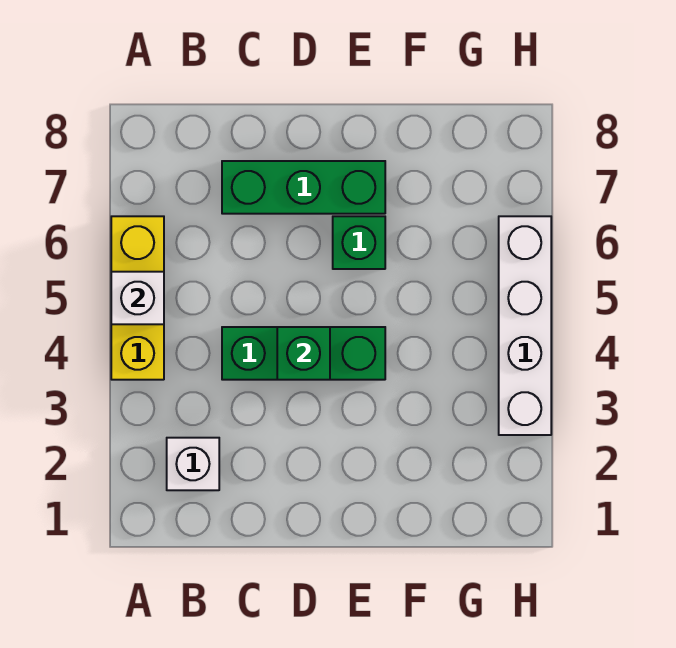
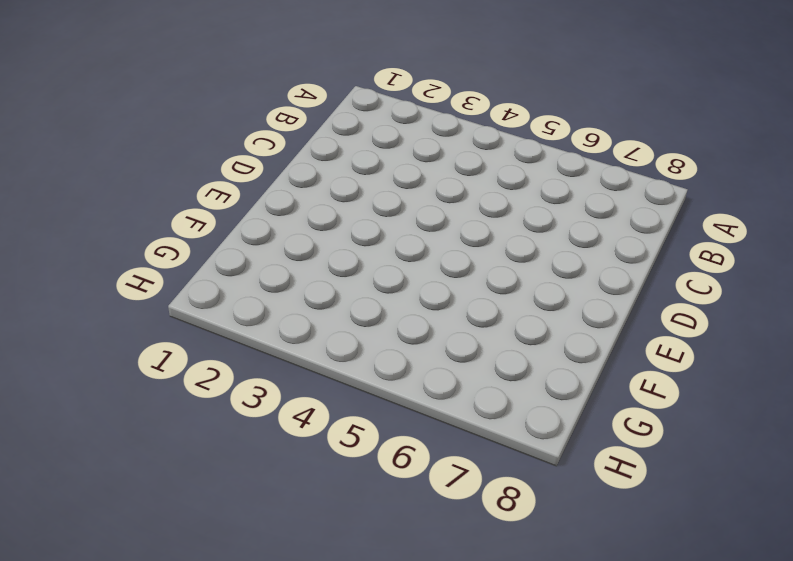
none -> yellow brick A4:A6 level 1
none -> white brick B2 level 1

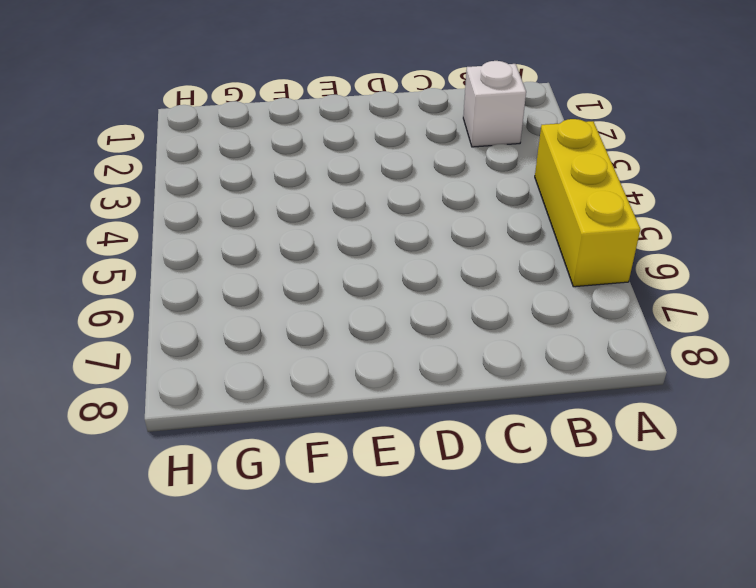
none -> green brick C4:E4 level 1
none -> green brick C7:E7 level 1

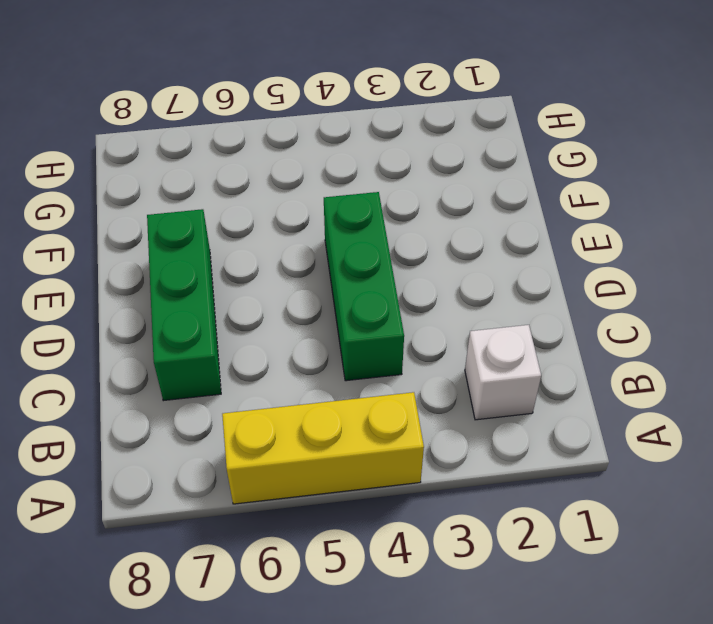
none -> green brick E6 level 1
none -> white brick H3:H6 level 1

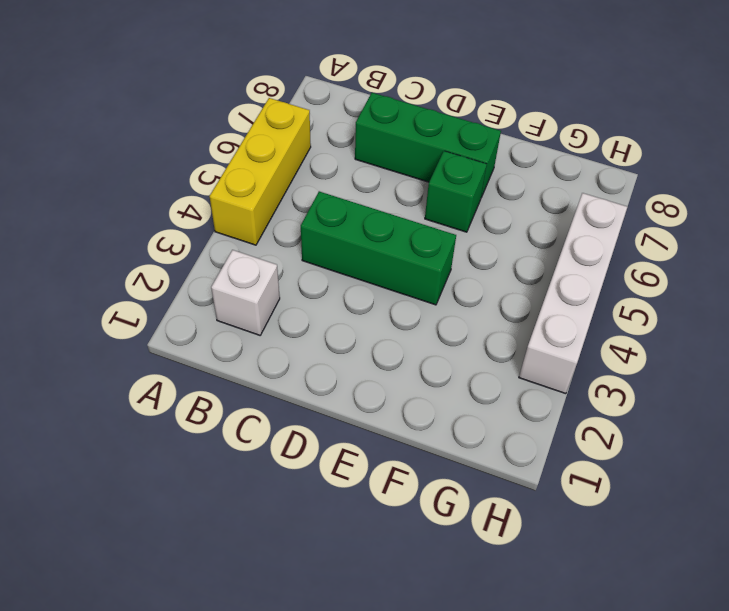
none -> white brick A5 level 2
none -> green brick D4 level 2

